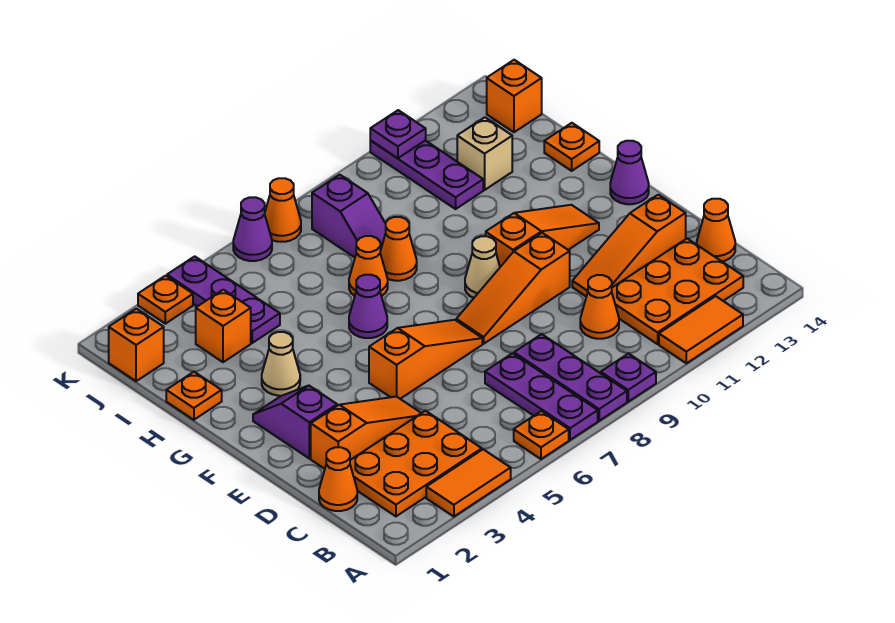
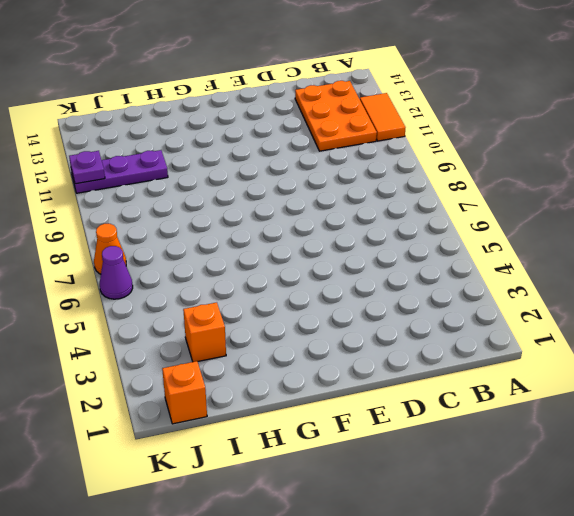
none -> orange tile A3:A4 level 1
none -> orange plate A6 level 1
none -> purple plate A7:C7 level 1
none -> purple plate A8:C8 level 1

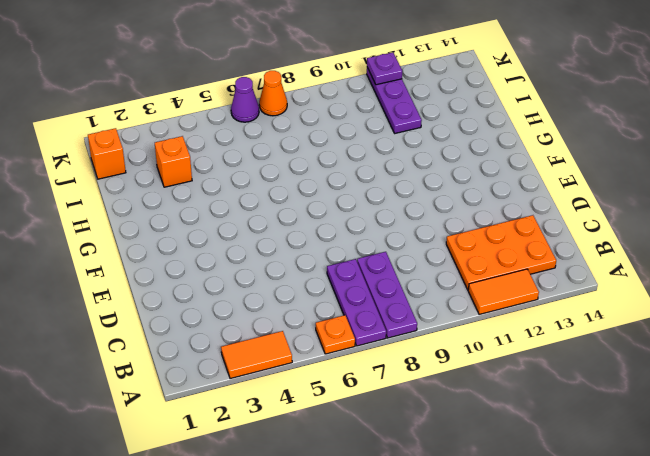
none -> purple plate A9 level 1
none -> orange plate B2:C4 level 1
none -> orange cone C1 level 1
none -> orange cone C10 level 1

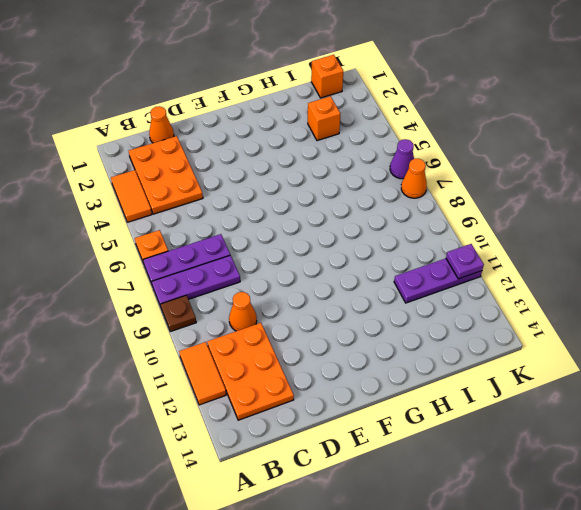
brown plate A9 level 1 -> purple plate A9 level 1
none -> orange cone C14 level 1
none -> orange slope D2:D4 level 1 top 2
none -> orange slope D11:D13 level 1 top 13
none -> purple slope E2:F2 level 1 top E

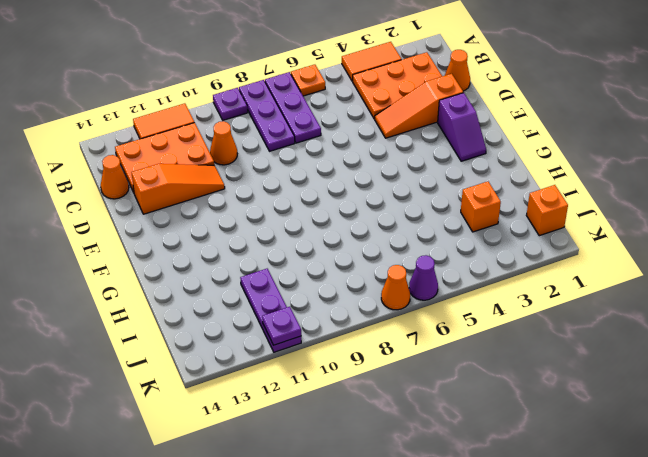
none -> orange slope E5:E7 level 1 top 5
none -> orange slope E8:E10 level 1 top 10
none -> tan cone F9 level 1
none -> orange slope F10:F12 level 1 top 10

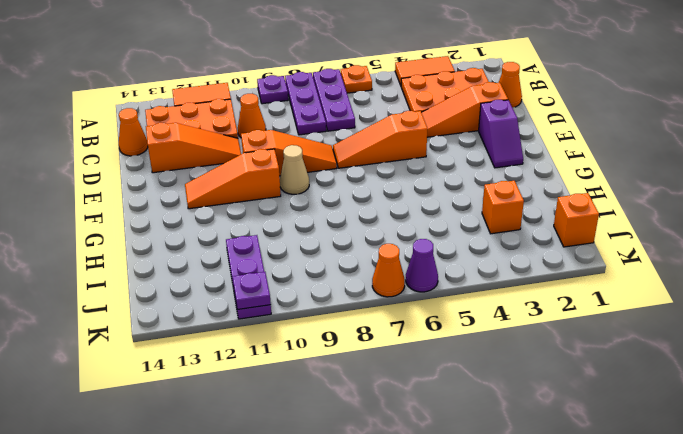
none -> purple cone F14 level 1
none -> tan cone G3 level 1
none -> purple cone G6 level 1
none -> orange plate H1 level 1

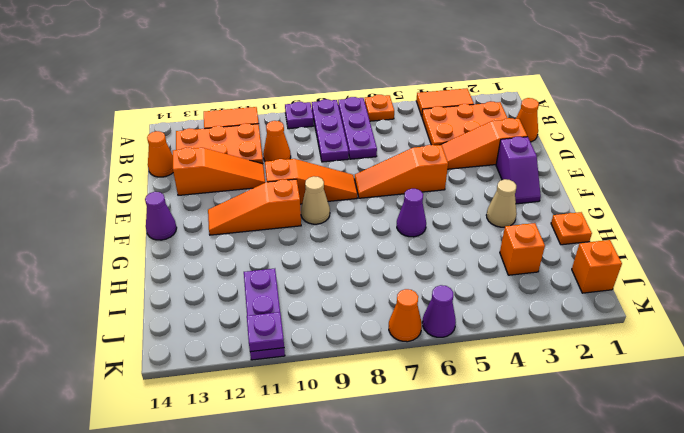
none -> orange cone H7 level 1
none -> orange cone H8 level 1
none -> orange plate H14 level 1
none -> purple plate I4:K4 level 1

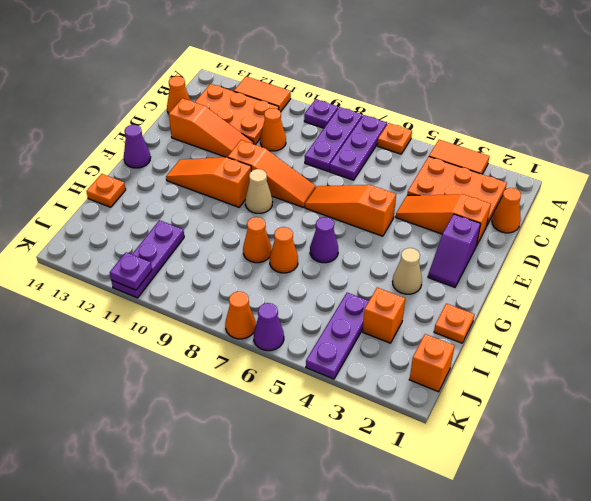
none -> purple slope I8:J8 level 1 top J
none -> tan brick I12 level 1
none -> orange brick J14 level 1
none -> orange plate K3 level 1

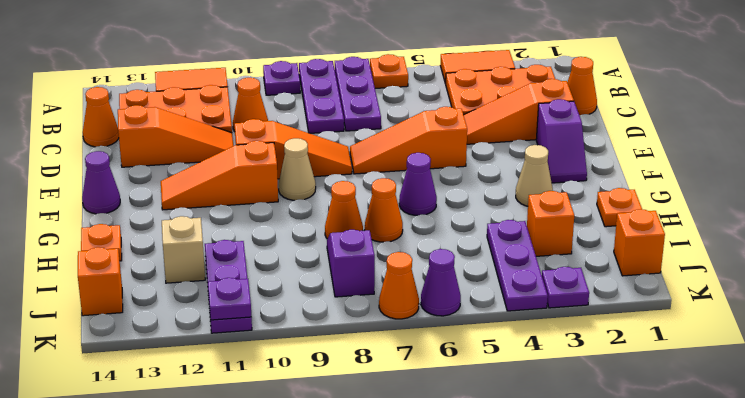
purple plate K3 level 1 -> orange plate K3 level 1

